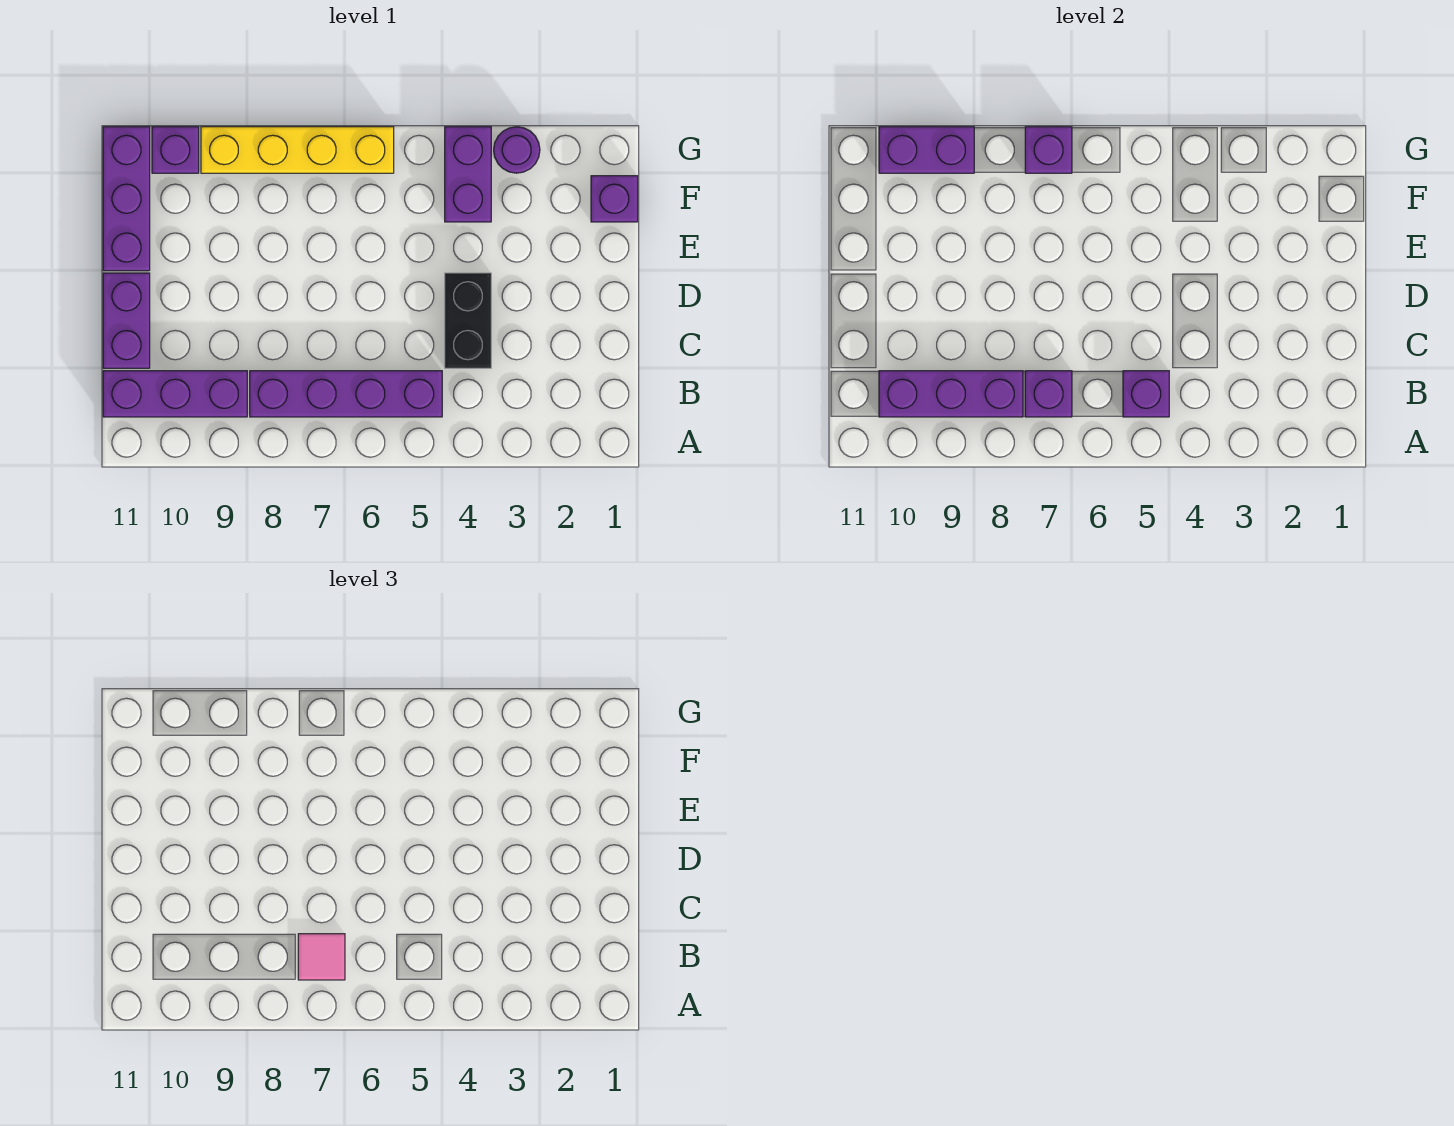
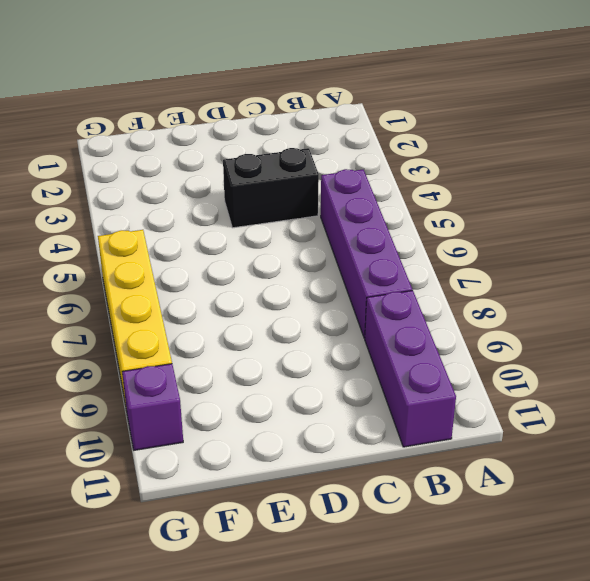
none -> purple brick C11:D11 level 1
none -> purple brick E11:G11 level 1
none -> purple brick F1 level 1

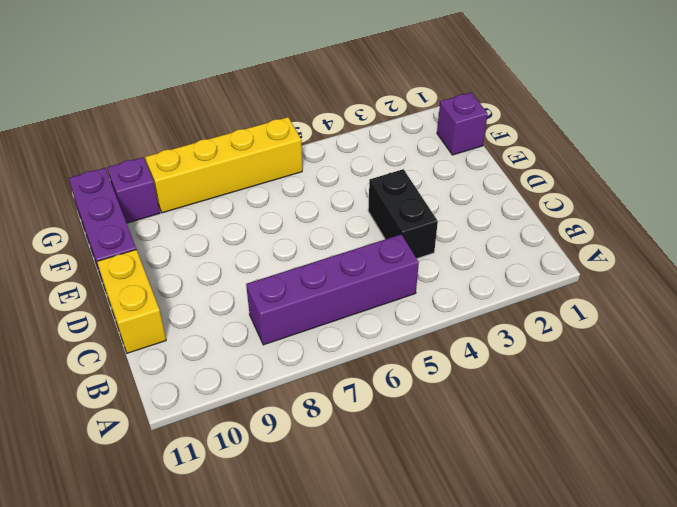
yellow brick C11:D11 level 1 -> purple brick C11:D11 level 1
none -> purple brick B9:B11 level 1
none -> purple brick F4:G4 level 1
none -> purple round brick G3 level 1

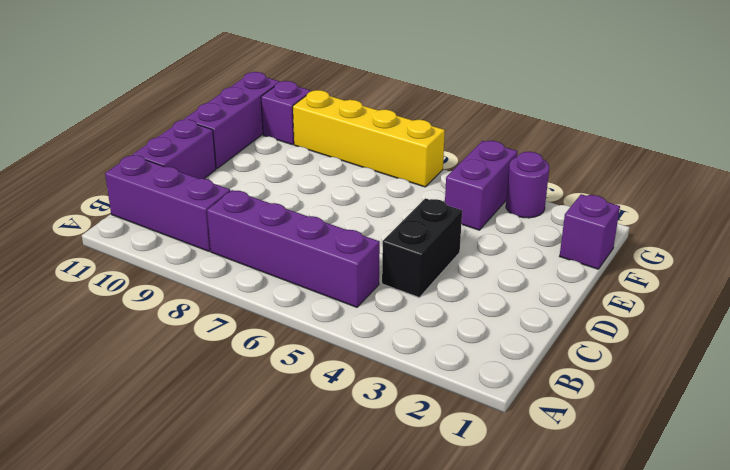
none -> purple brick B5 level 2
none -> purple brick B7 level 2
none -> purple brick B8:B10 level 2

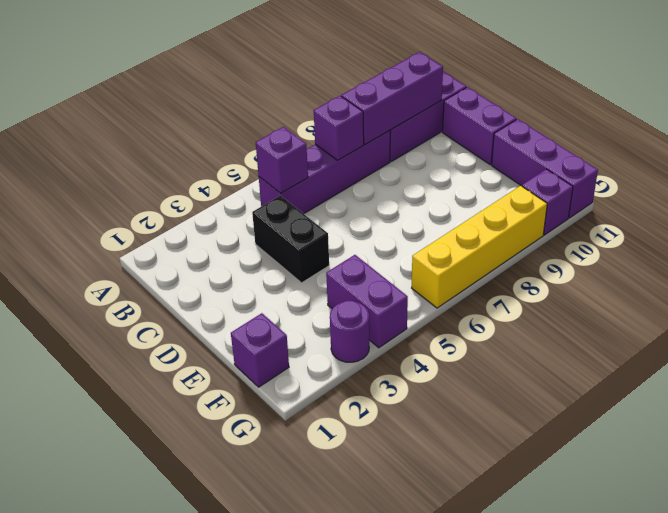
none -> purple brick G7 level 2
none -> purple brick G9:G10 level 2
none -> pink tile B7 level 3

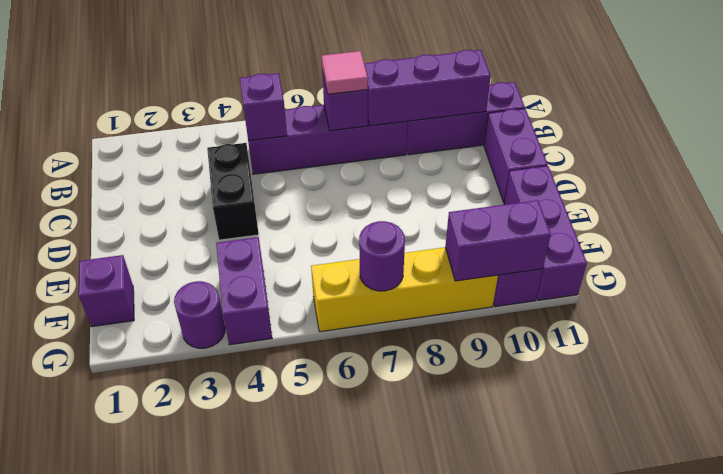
purple round brick G7 level 2 -> purple brick G7 level 2

